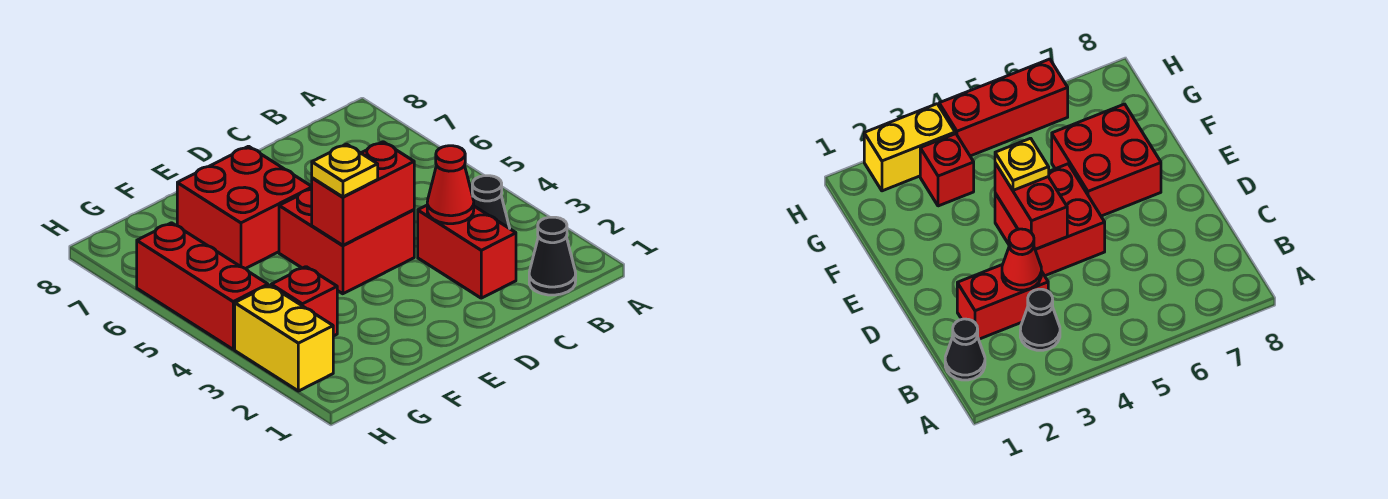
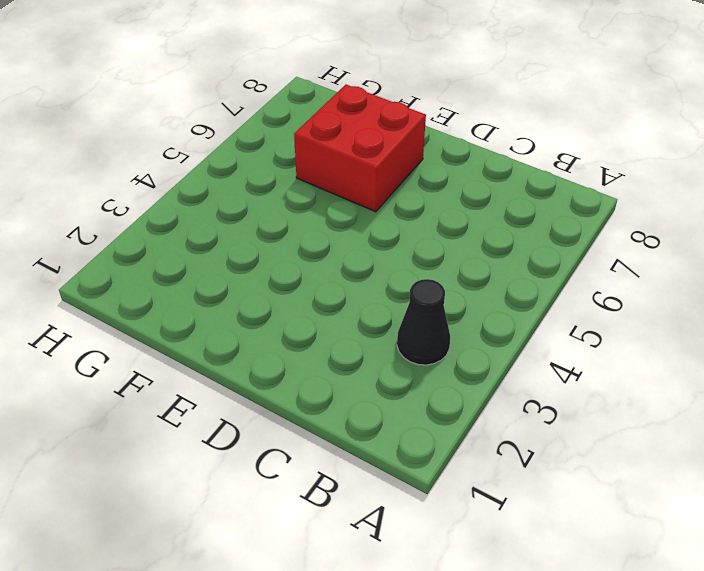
none -> black cone B1 level 1
none -> red brick C2:C3 level 1

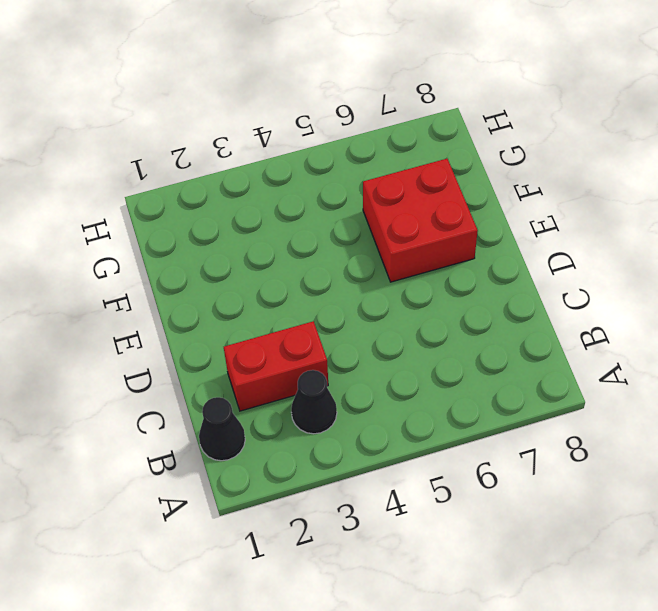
none -> red brick D4:E5 level 1
none -> red brick G3 level 1

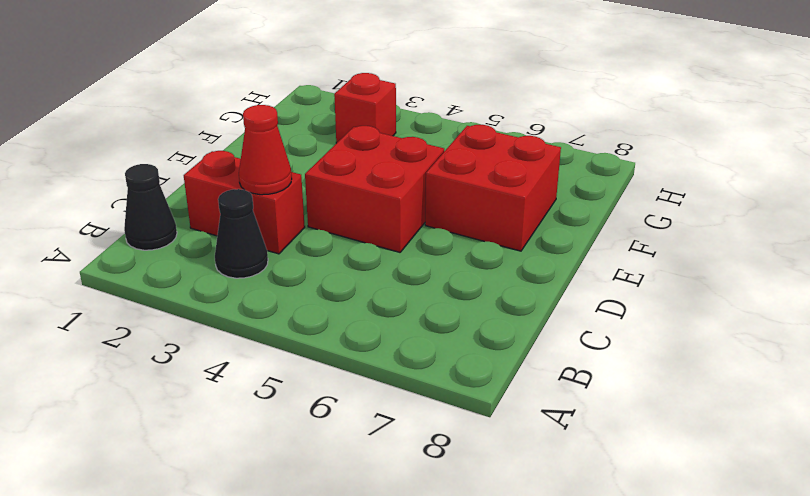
none -> yellow brick H2:H3 level 1
none -> red brick H4:H6 level 1

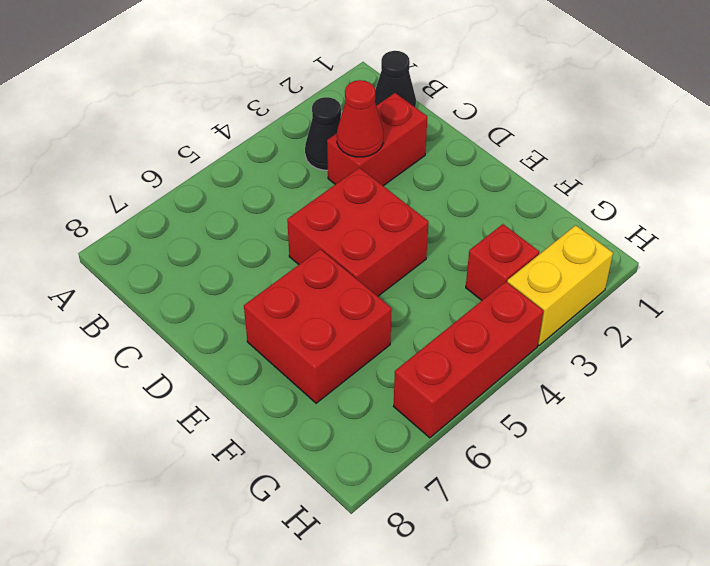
none -> red brick D4:E4 level 2
none -> yellow plate E4 level 3

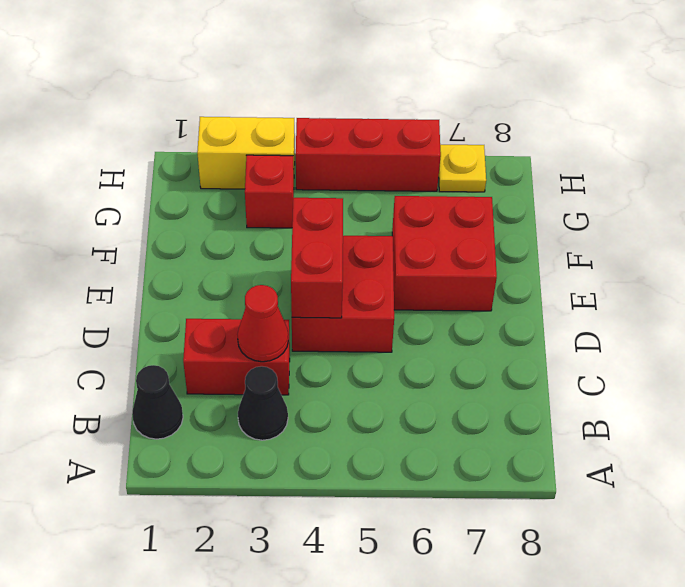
yellow plate H7 level 1 -> yellow plate E4 level 3

